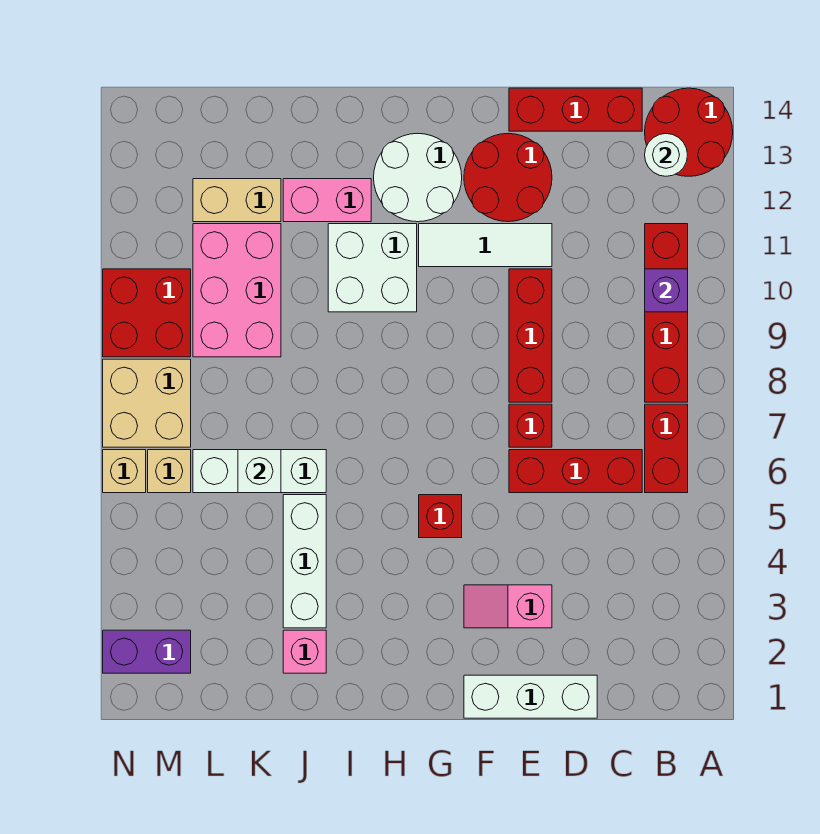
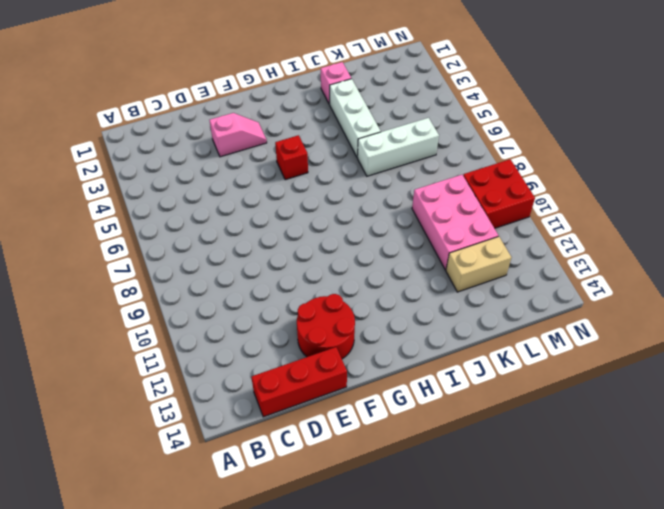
none -> red round brick A13:B14 level 1
none -> red brick B6:B7 level 1
none -> red brick B8:B11 level 1

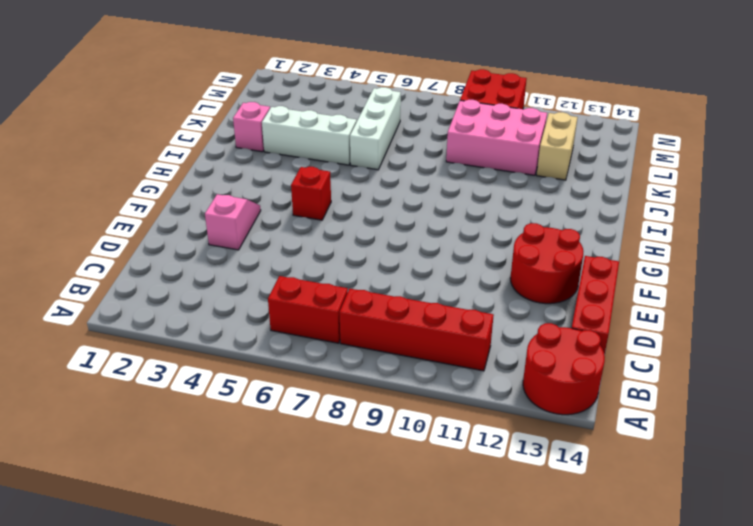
none -> red brick C6:E6 level 1
none -> white brick D1:F1 level 1
none -> red brick E7 level 1

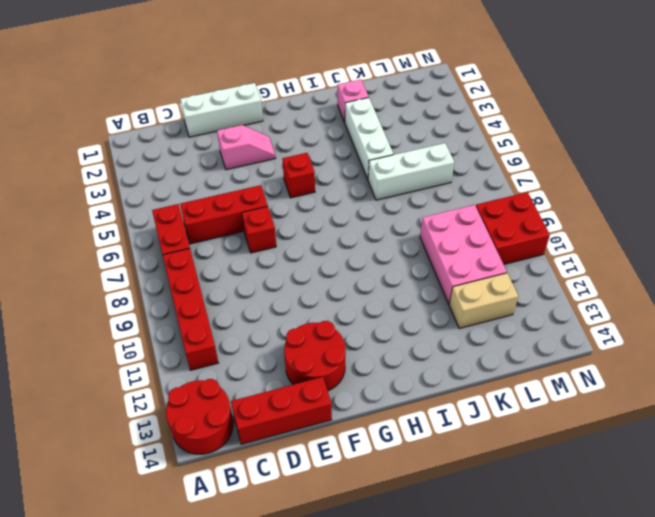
none -> red brick E8:E10 level 1
none -> white tile E11:G11 level 1
none -> white round brick G12:H13 level 1

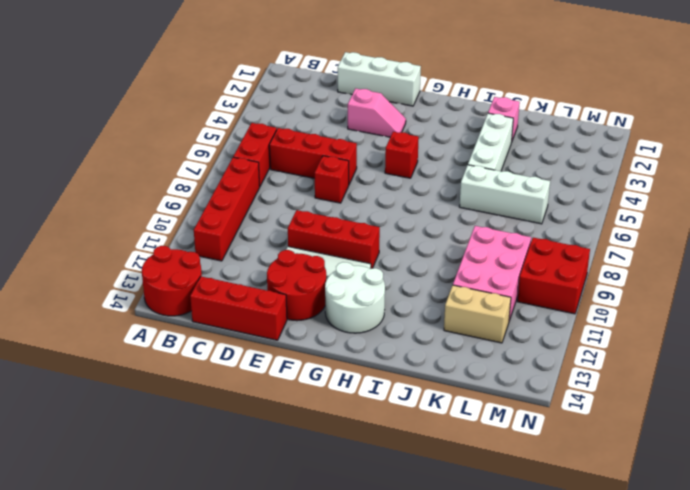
red brick E10:G10 level 1 -> red brick E8:E10 level 1
none -> white brick H10:I11 level 1
none -> pink brick I12:J12 level 1
none -> purple brick M2:N2 level 1

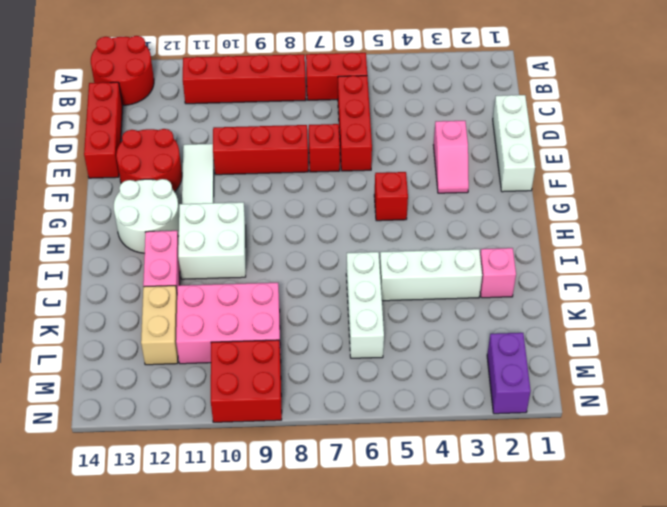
none -> tan brick M6 level 1
none -> tan brick M7:N8 level 1
none -> tan brick N6 level 1

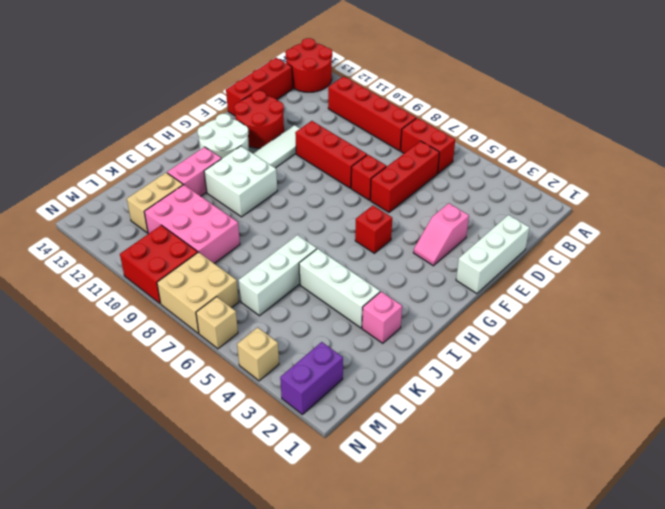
tan brick N4 level 1 -> tan brick M6 level 1
none -> purple brick B10 level 2
none -> white round brick B13 level 2
none -> white brick K6 level 2

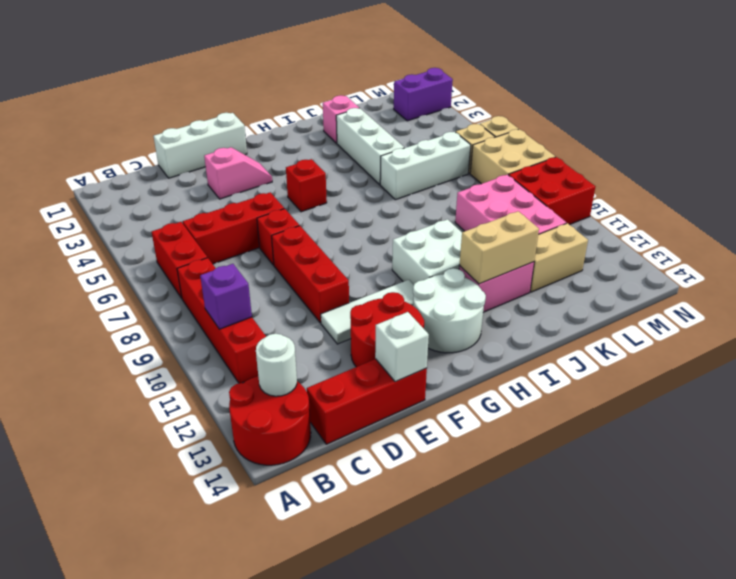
white brick E14 level 2 -> white brick K6 level 2
tan brick I12:J12 level 2 -> none

